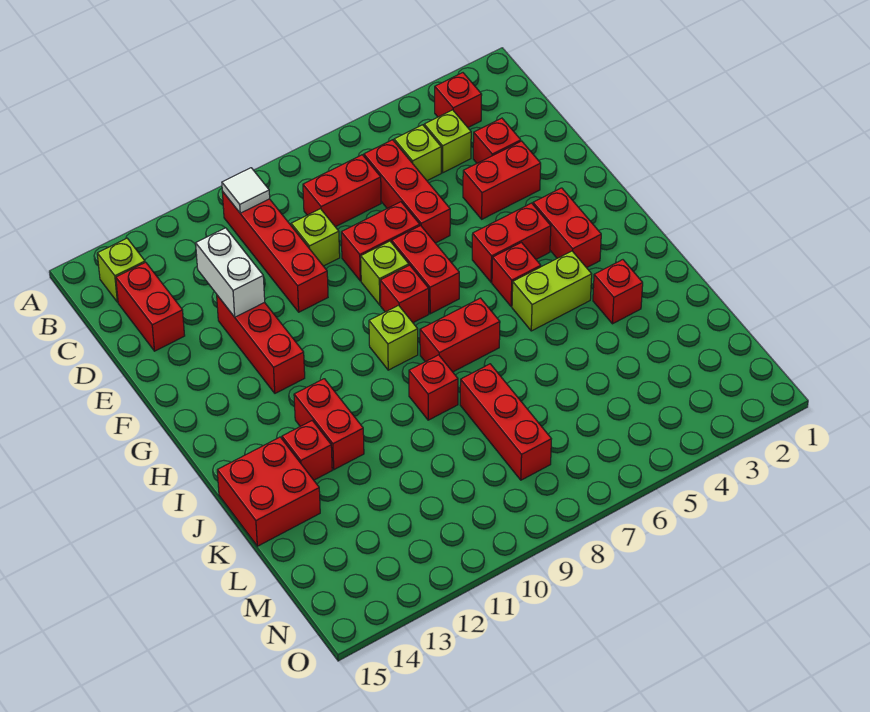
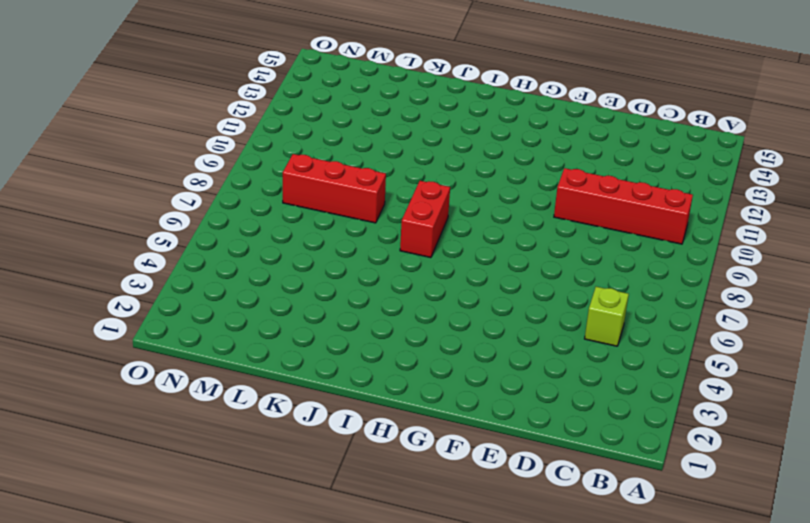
none -> red brick B3 level 1
none -> lime brick B14 level 1
none -> lime brick C4 level 1
none -> red brick C6:E6 level 1

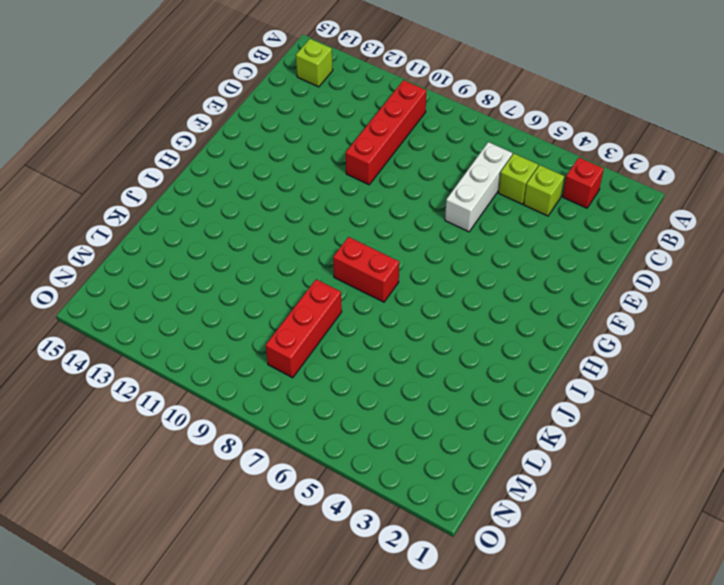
white brick C6:E6 level 1 -> red brick C6:E6 level 1
none -> red brick C7:C8 level 1
none -> red brick C14:D14 level 1
none -> red brick D3 level 1
none -> lime brick D9 level 1

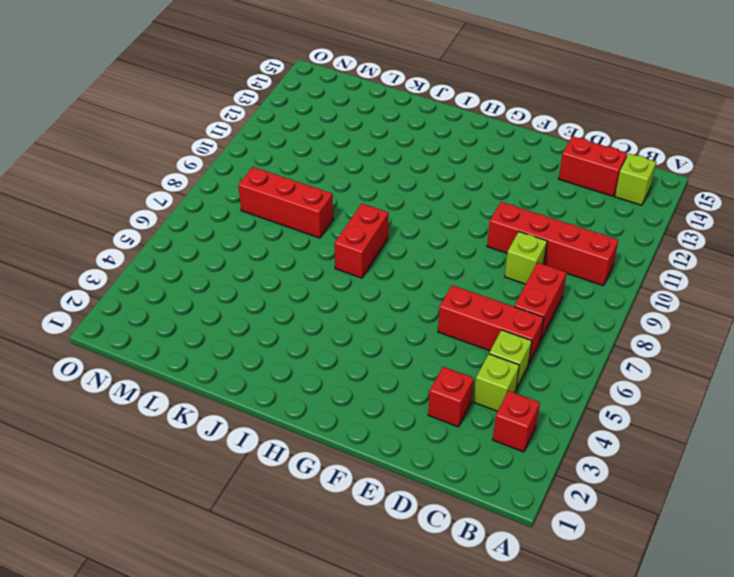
none -> red brick E3:E4 level 1
none -> red brick E7:E8 level 1
none -> red brick E12:G12 level 1
none -> red brick F7:G7 level 1

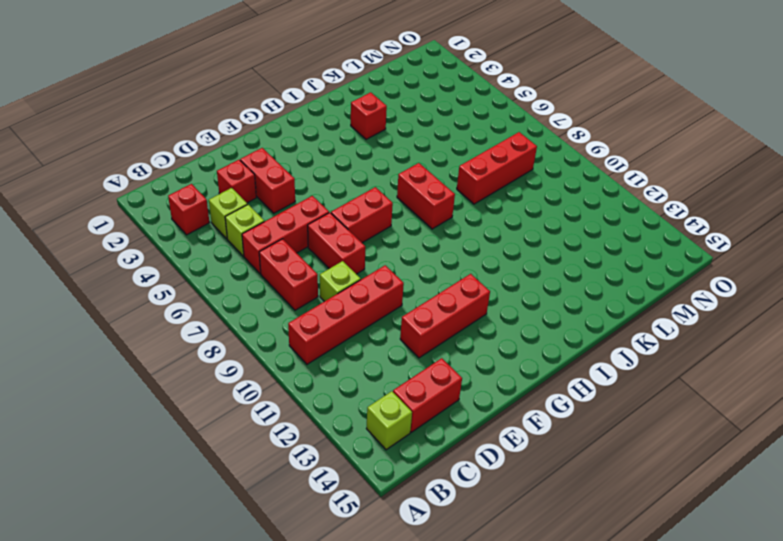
none -> lime brick F8 level 1
none -> red brick G3:H3 level 1
none -> red brick G4:G5 level 1
none -> red brick G8 level 1

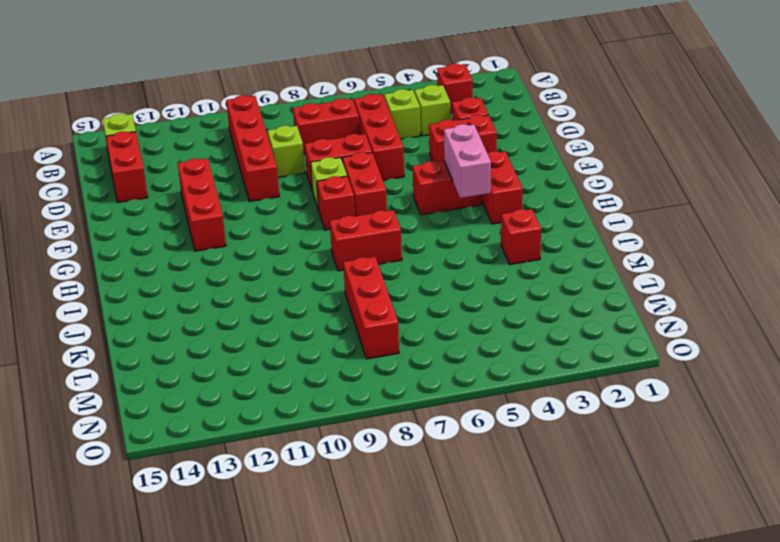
pink brick G4:H4 level 2 -> none
none -> red brick H5 level 1
none -> lime brick H9 level 1
none -> lime brick I4:I5 level 1
none -> red brick I12:J12 level 1

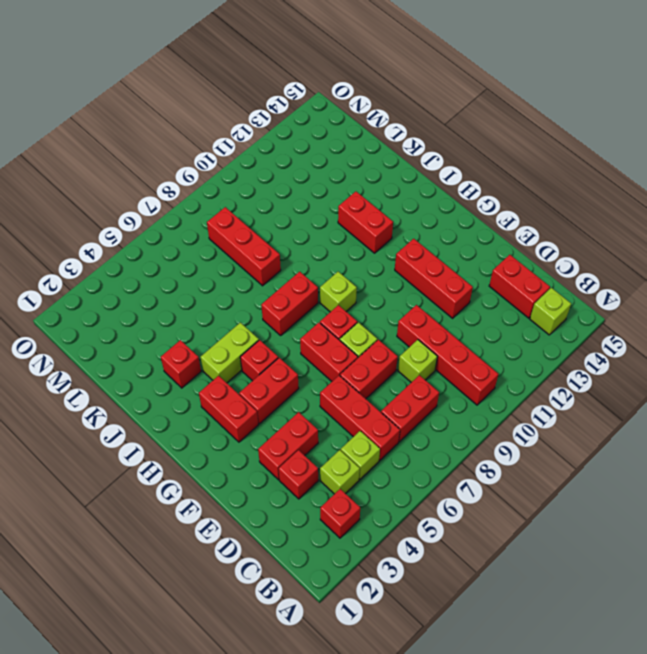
none -> red brick J9 level 1
none -> red brick J13 level 1
none -> red brick J14:K15 level 1
none -> white tile B10 level 2

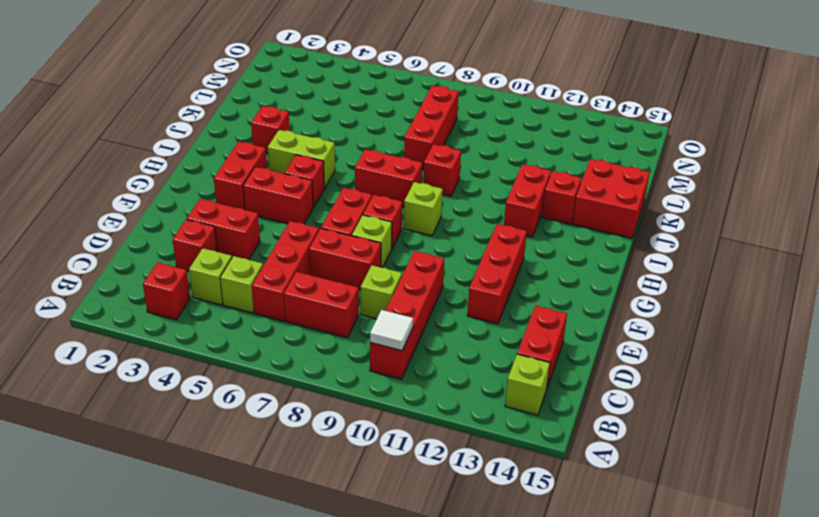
none -> white brick D12:E12 level 2

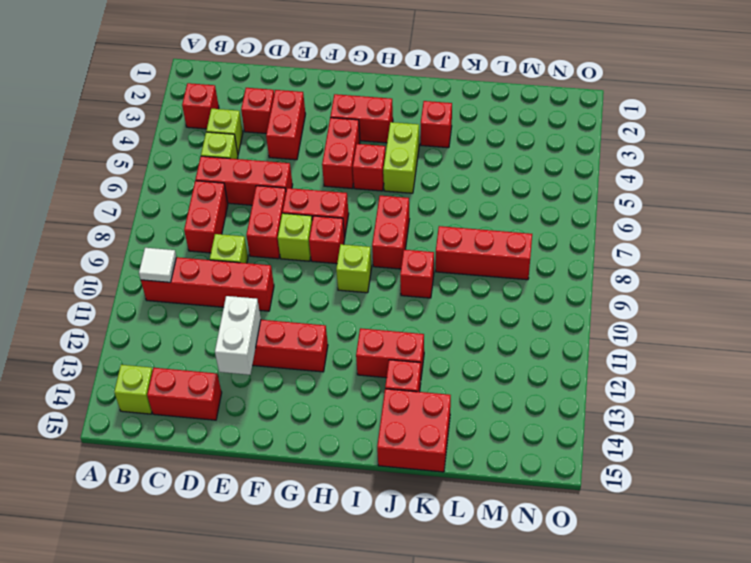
white brick E12:E13 level 2 -> white brick D12:E12 level 2

